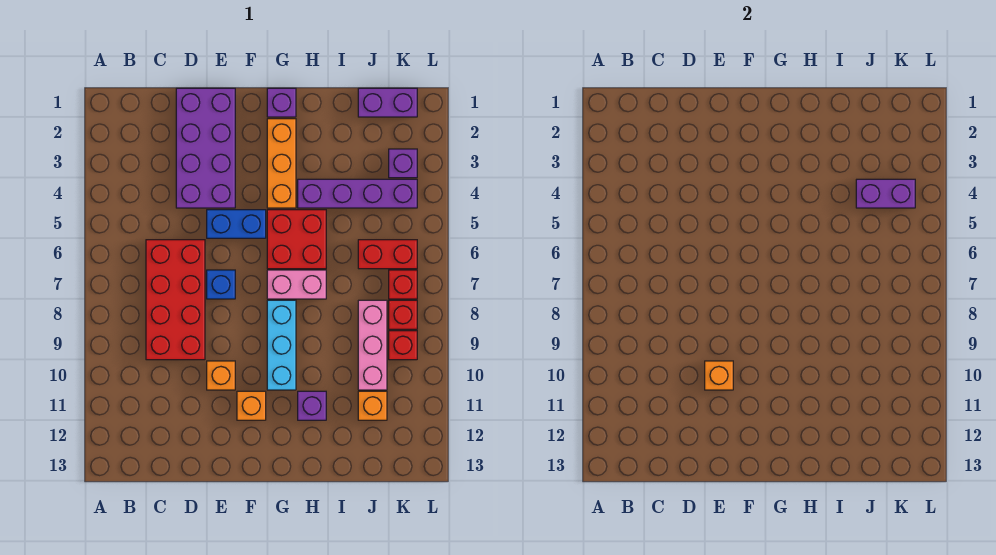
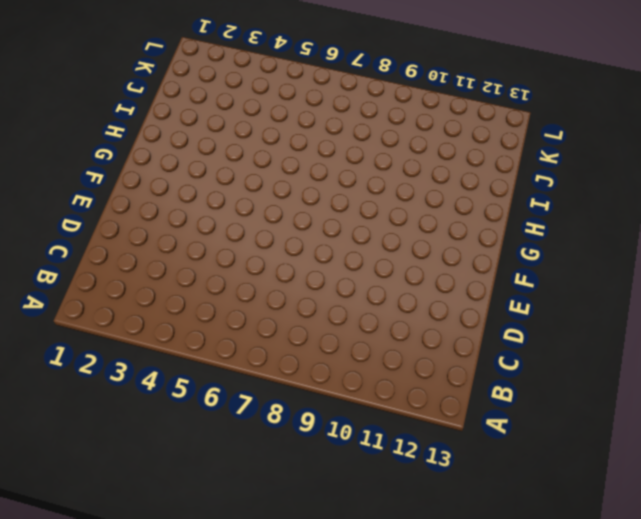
none -> red brick C6:D9 level 1
none -> purple brick D1:E4 level 1
none -> blue brick E5:F5 level 1

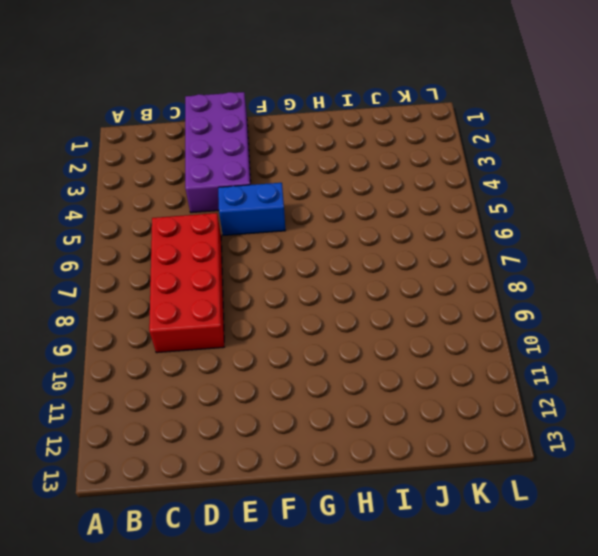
none -> blue brick E7 level 1
none -> orange brick E10 level 1
none -> orange brick F11 level 1

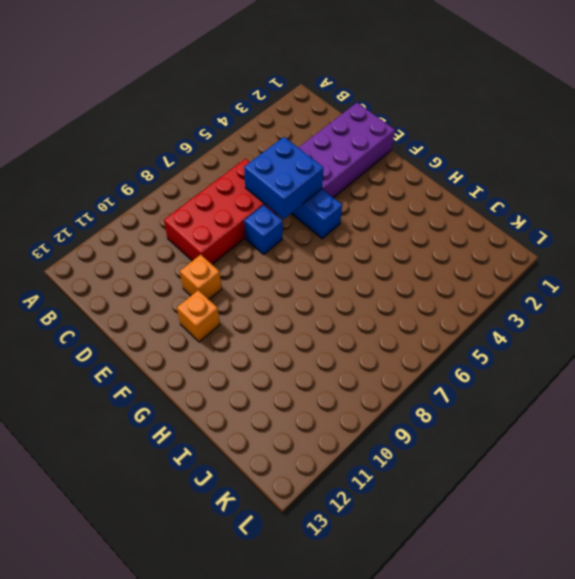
blue brick D5:E6 level 2 -> none
none -> purple brick G1 level 1
none -> orange brick G2:G4 level 1
none -> red brick G5:H6 level 1

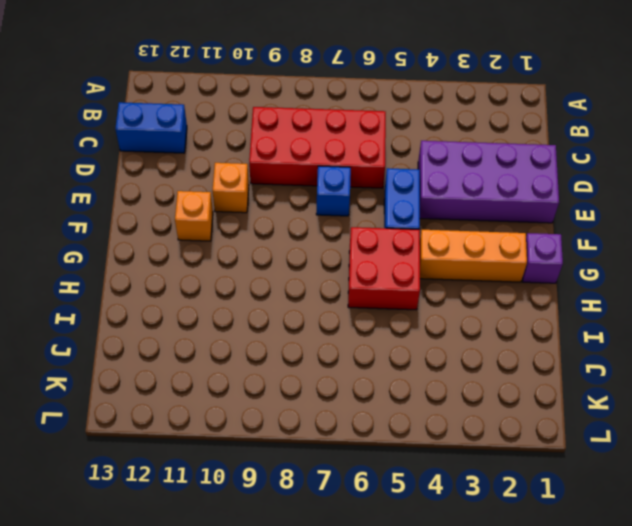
blue brick C12:C13 level 1 -> none
none -> pink brick G7:H7 level 1
none -> cyan brick G8:G10 level 1
none -> purple brick H4:K4 level 1

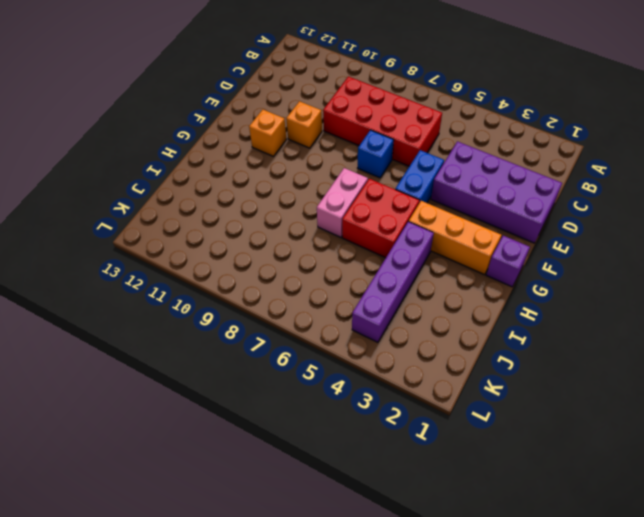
none -> cyan brick G8:G10 level 1
none -> purple brick H11 level 1
none -> purple brick J1:K1 level 1

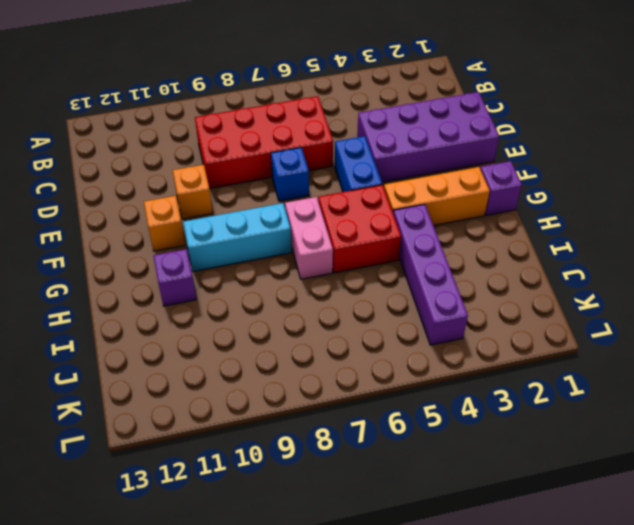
none -> purple brick J1:K1 level 1
none -> red brick J6:K6 level 1
none -> pink brick J8:J10 level 1

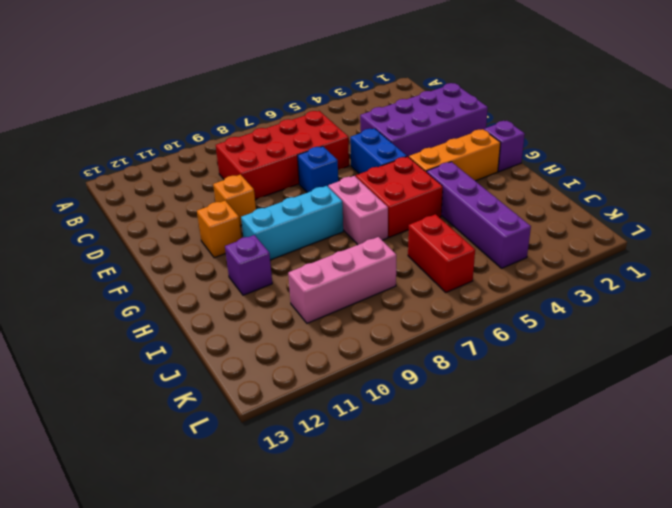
none -> purple brick J1:K1 level 1
none -> orange brick J11 level 1
none -> purple brick K3 level 1

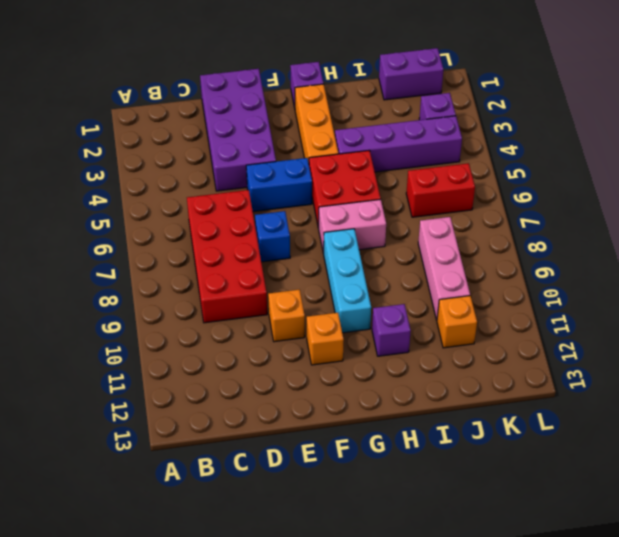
none -> red brick K7 level 1
none -> red brick K8 level 1
none -> red brick K9 level 1

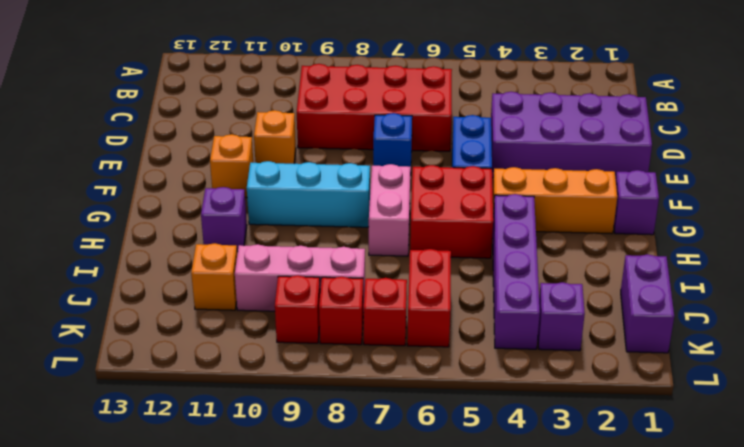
none -> orange brick E10 level 2
none -> purple brick J4:K4 level 2

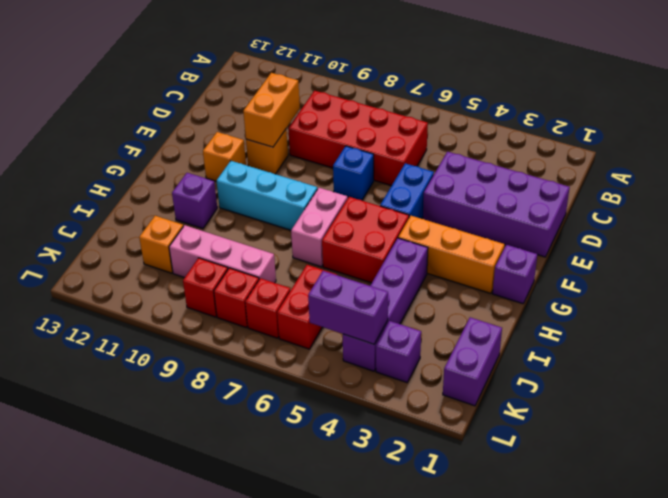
orange brick D10:E10 level 2 -> orange brick E10 level 2
purple brick K4:K5 level 2 -> purple brick J4:K4 level 2

